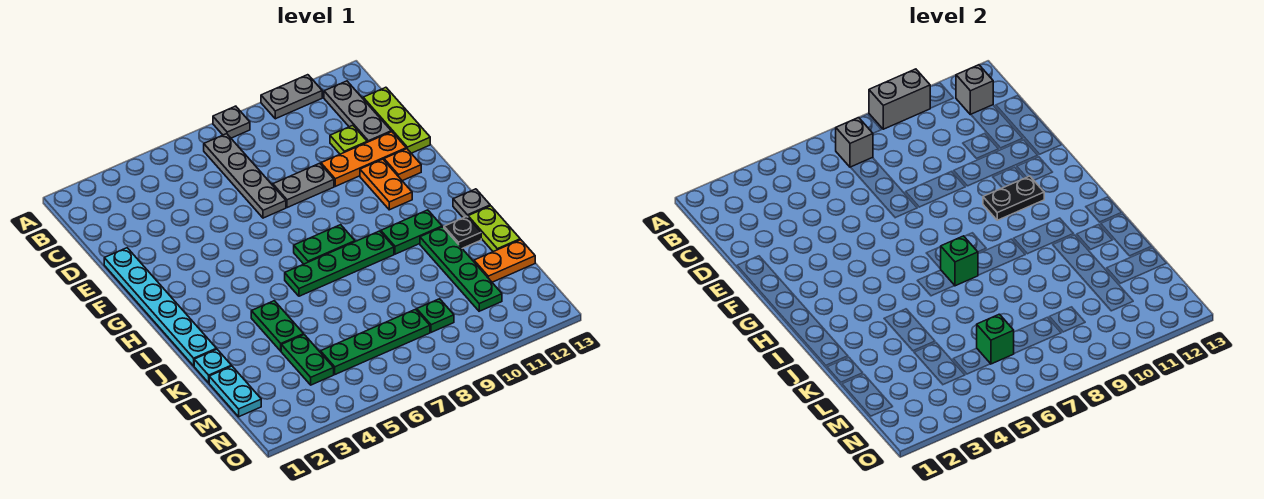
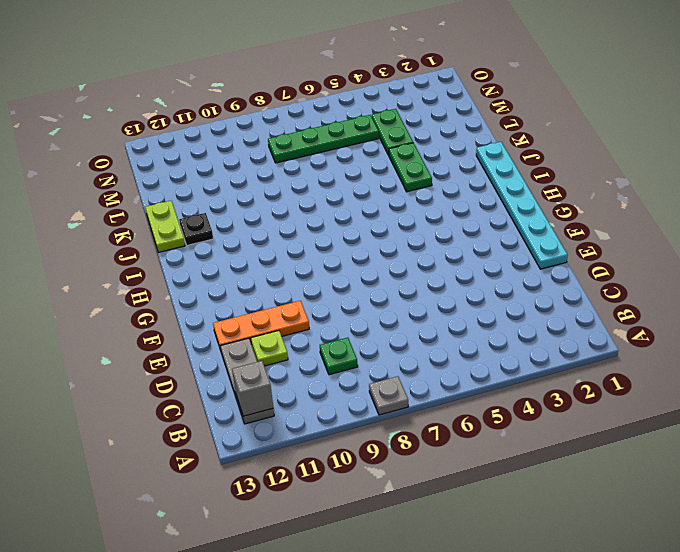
green plate C9 level 1 -> green plate M9 level 1
none -> grey plate A10:A11 level 1
none -> grey plate B7:E7 level 1
none -> lime plate C13:E13 level 1
none -> grey plate E8:E9 level 1

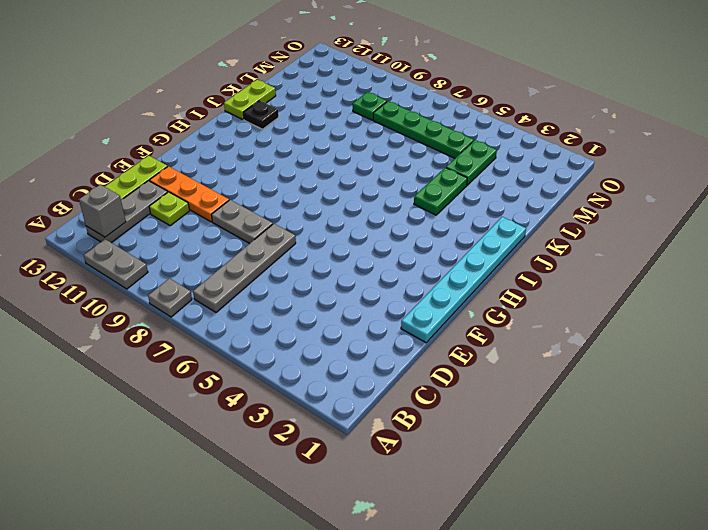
none -> orange plate F11:G11 level 1
none -> orange plate F12 level 1
none -> green plate H7:H8 level 1
none -> green plate I6:I9 level 1

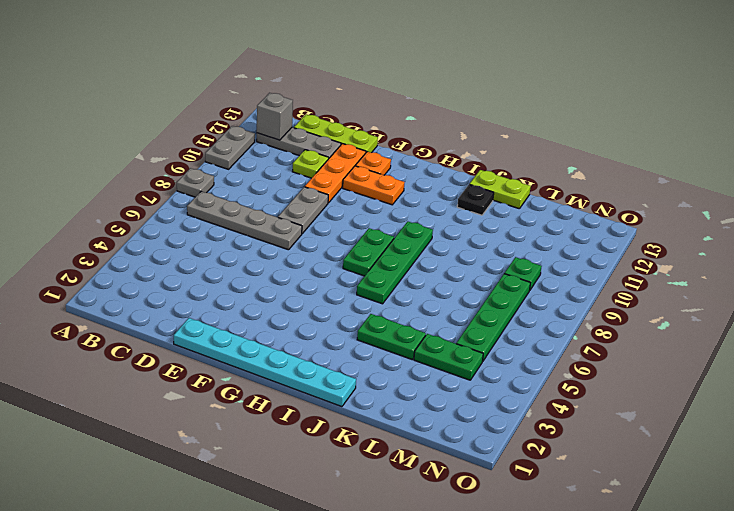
none -> green plate I10:I11 level 1
none -> grey plate I13 level 1
none -> green plate J11:M11 level 1
none -> cyan plate K1 level 1

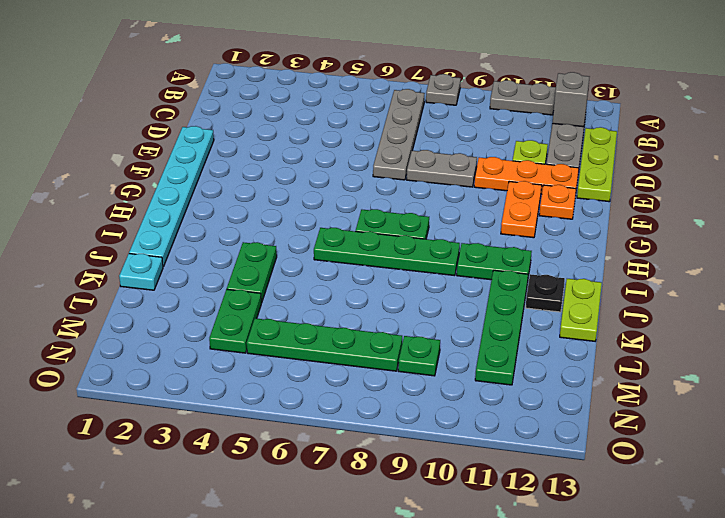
none -> grey plate I13 level 1
none -> cyan plate L1:M1 level 1
none -> orange plate L12:L13 level 1
none -> grey brick A9:A10 level 2

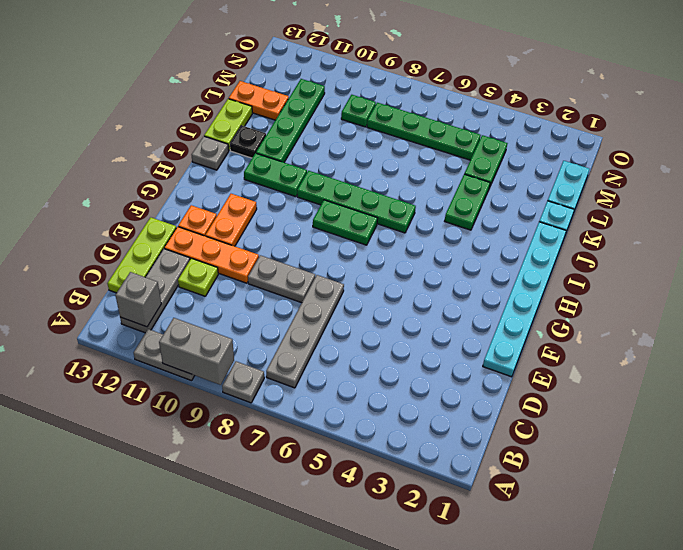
none -> grey brick B7 level 2
none -> black plate G10:G11 level 2
none -> green brick I7 level 2
none -> green brick M6 level 2

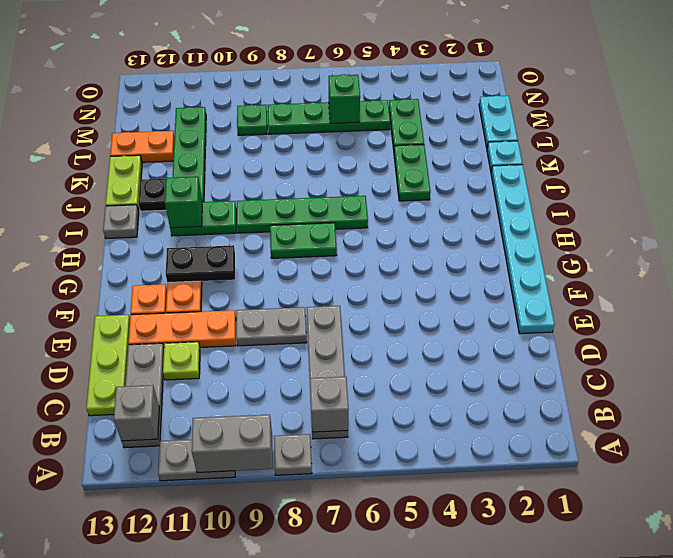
green brick I11 level 2 -> green brick I7 level 2

